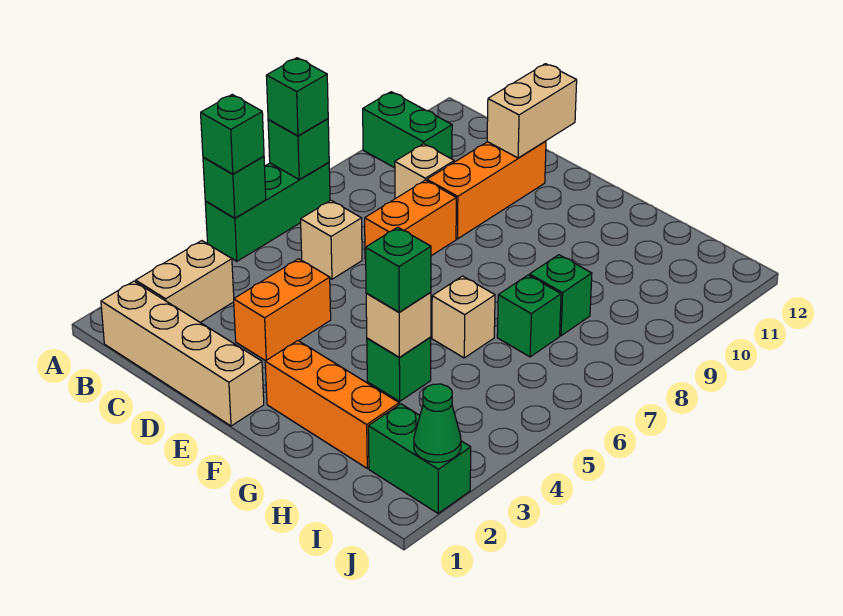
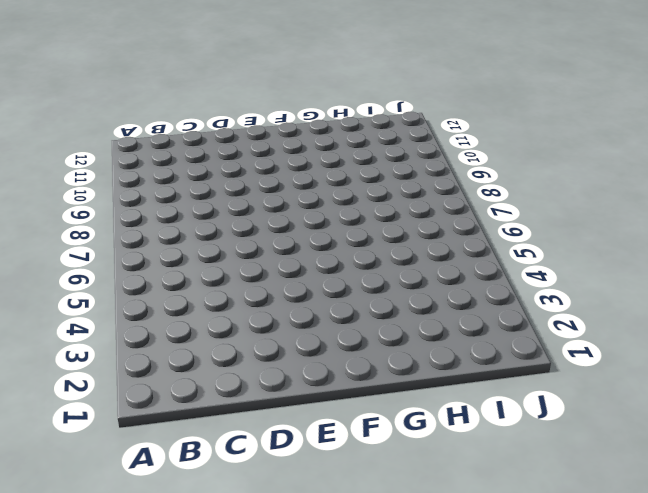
none -> green brick A5:A7 level 1
none -> green brick A10:B10 level 1
none -> tan brick B1:E1 level 1

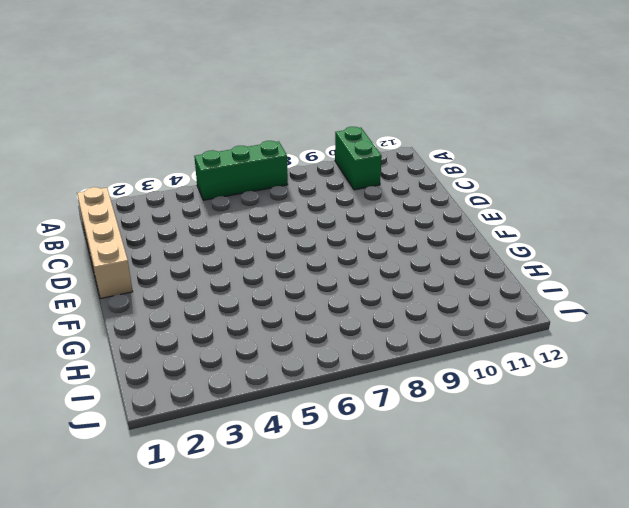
none -> tan brick B2:B3 level 1
none -> tan brick C6 level 1
none -> tan brick C9 level 1

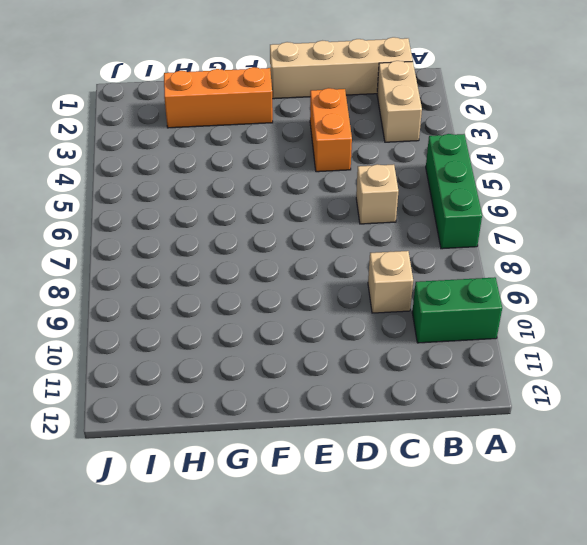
none -> orange brick D7:D8 level 1
none -> orange brick D9:D11 level 1
none -> green brick G4 level 1

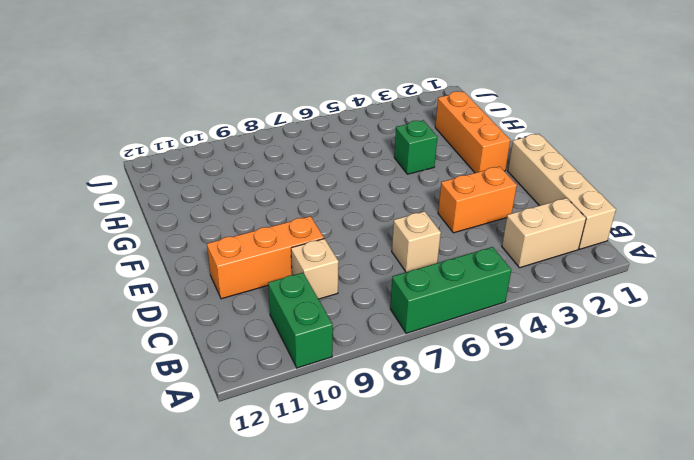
none -> orange brick D7:D8 level 1
none -> tan brick G6 level 1
none -> green brick H7 level 1

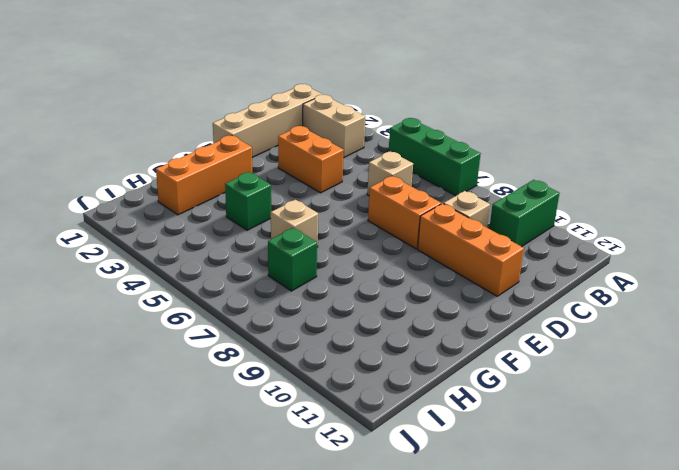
none -> green brick H8 level 1
none -> green brick I2:J2 level 1
none -> green brick A5 level 2

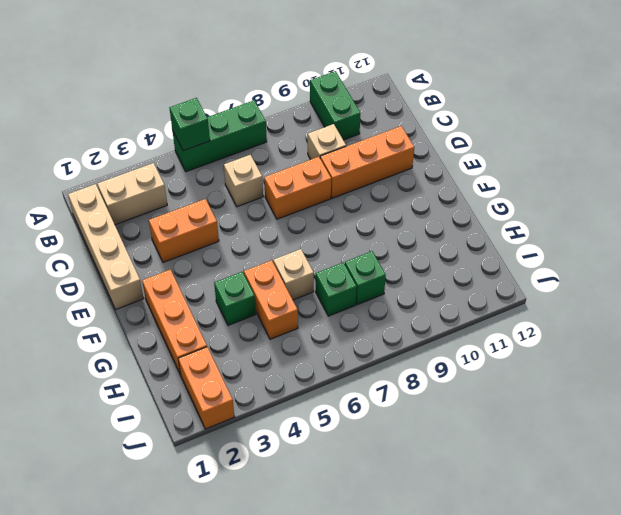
orange brick G5:H5 level 1 -> none
orange brick I2:J2 level 1 -> green brick I2:J2 level 1
none -> green brick A7 level 2
none -> tan brick D11:D12 level 2
none -> tan brick G4 level 2

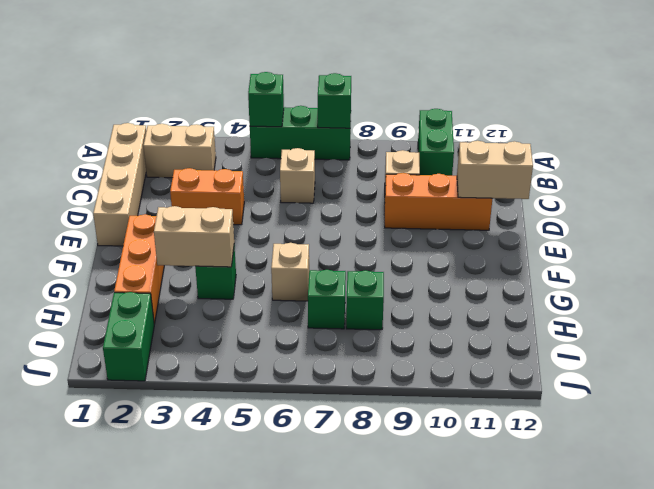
tan brick G3:G4 level 2 -> tan brick G4 level 2
none -> orange brick D7:D8 level 1
none -> green cone J2 level 2
none -> green brick A5 level 3

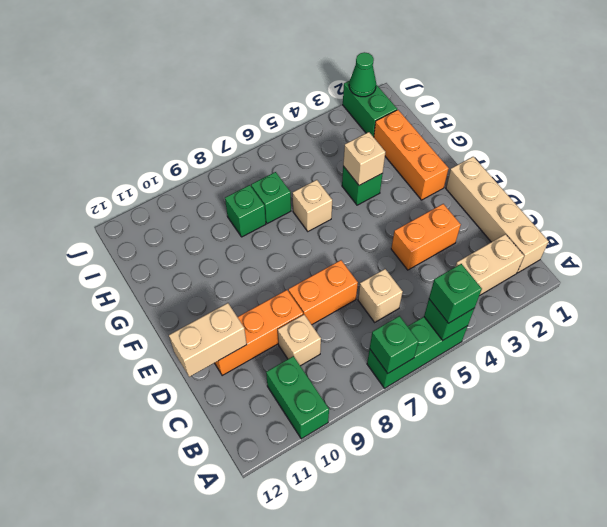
none -> green brick A7 level 3
none -> green brick G4 level 3

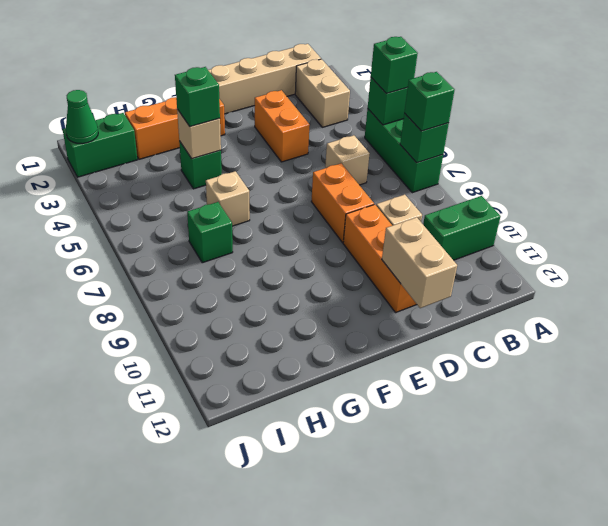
none -> green brick H8 level 1

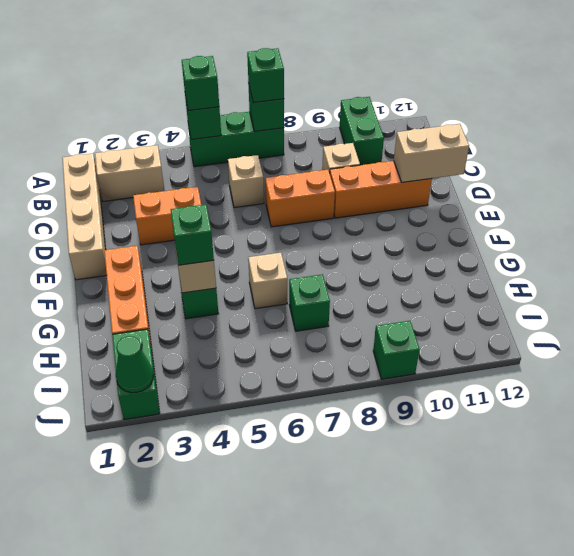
green brick J9 level 1 -> green brick H8 level 1

